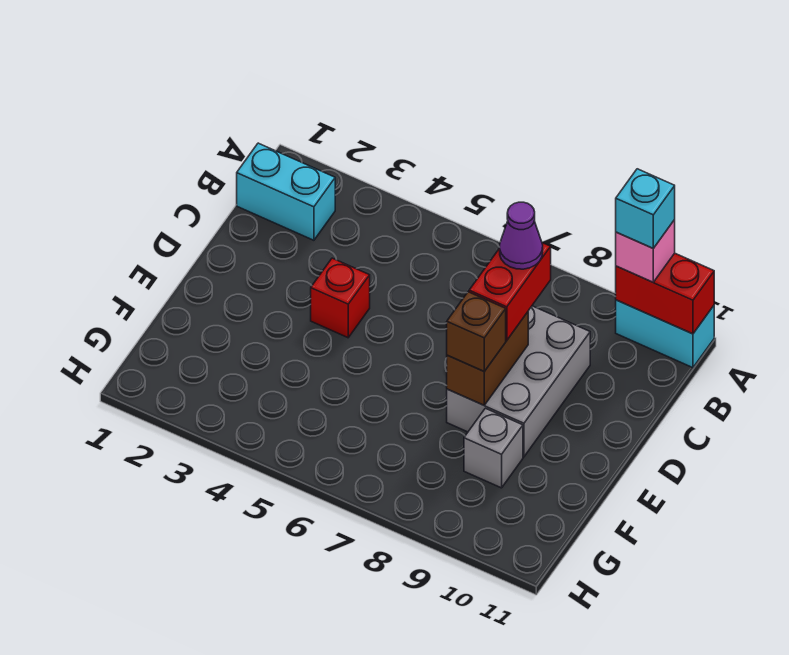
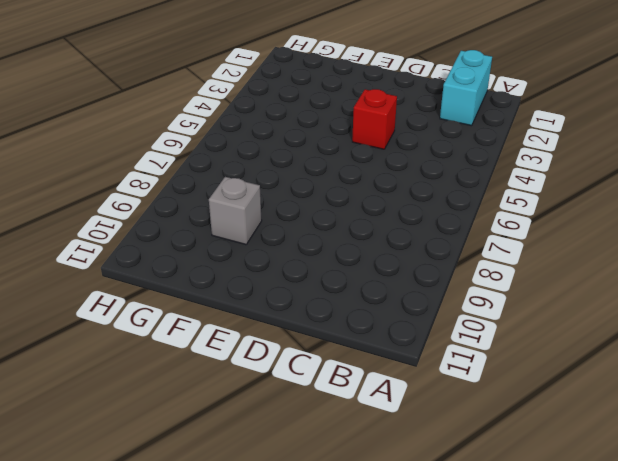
none -> cyan brick A10:A11 level 1
none -> grey brick C8:E9 level 1
none -> red brick A10:A11 level 2

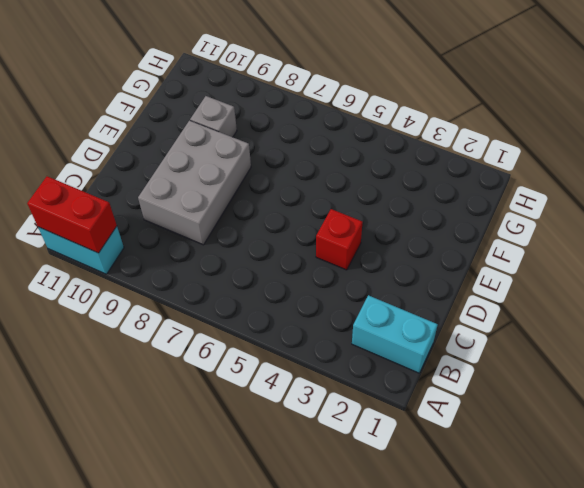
none -> brown brick D8:E8 level 2
none -> pink brick A10 level 3
none -> red brick C8:D8 level 3

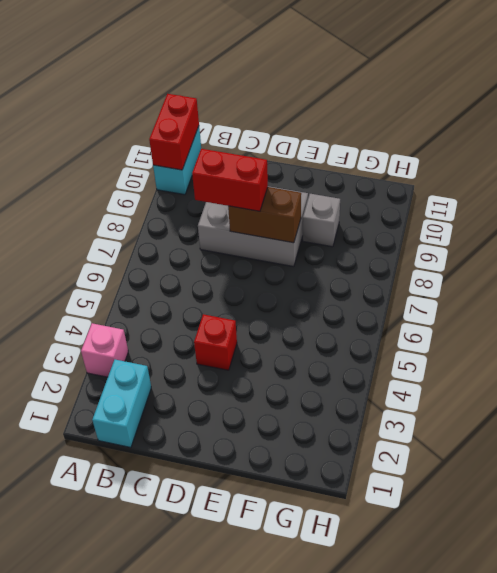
pink brick A3 level 1 -> pink brick A10 level 3
none -> brown brick E8 level 3
none -> cyan brick A10 level 4
none -> purple cone C8 level 4

